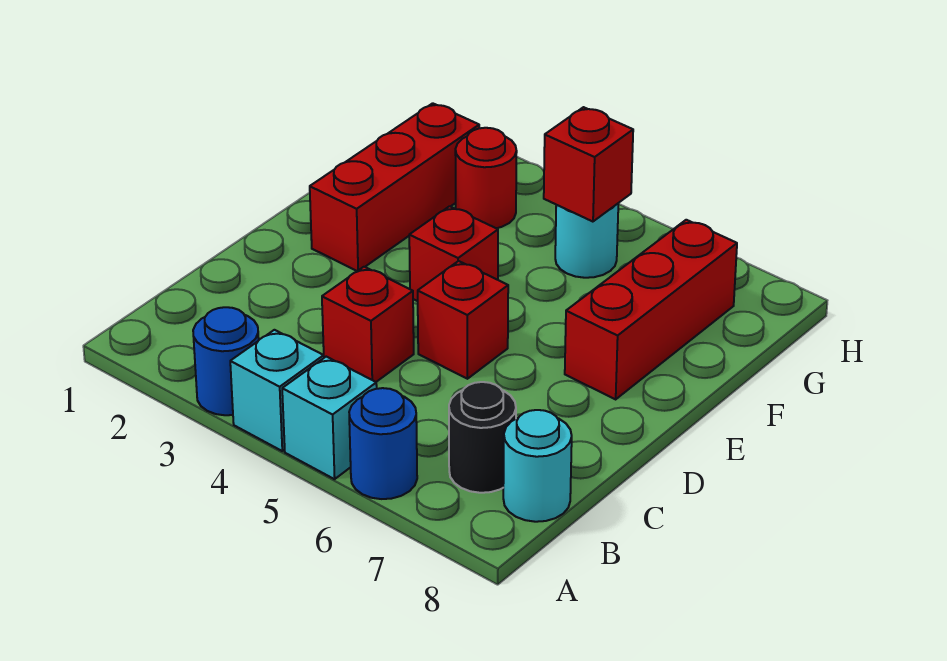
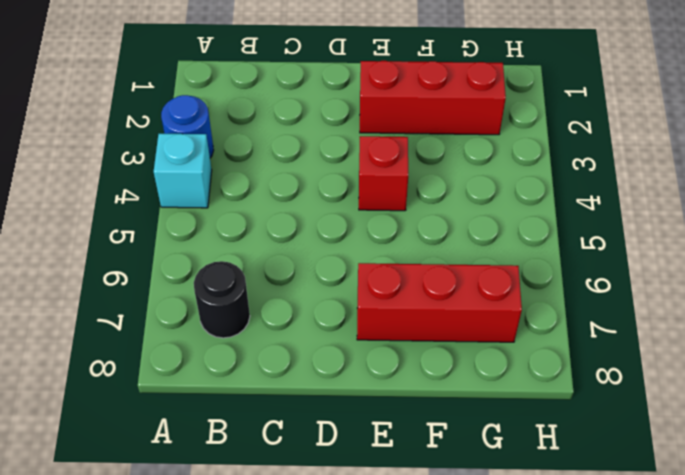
none -> cyan brick A5 level 1
none -> blue round brick A6 level 1
none -> cyan round brick B8 level 1

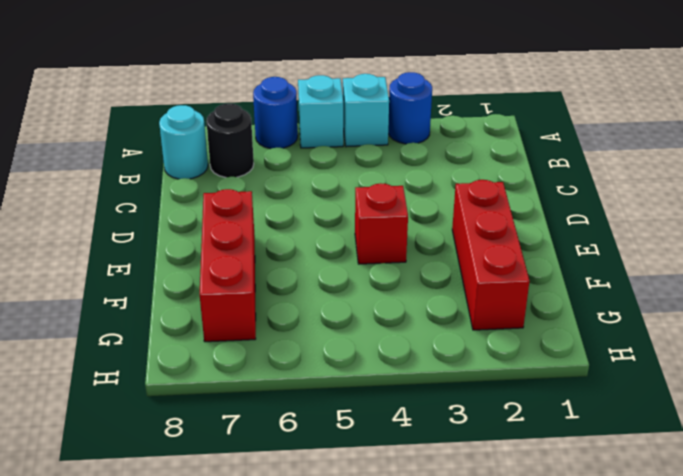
none -> red brick C4 level 1
none -> red brick D5 level 1
none -> red round brick G3 level 1

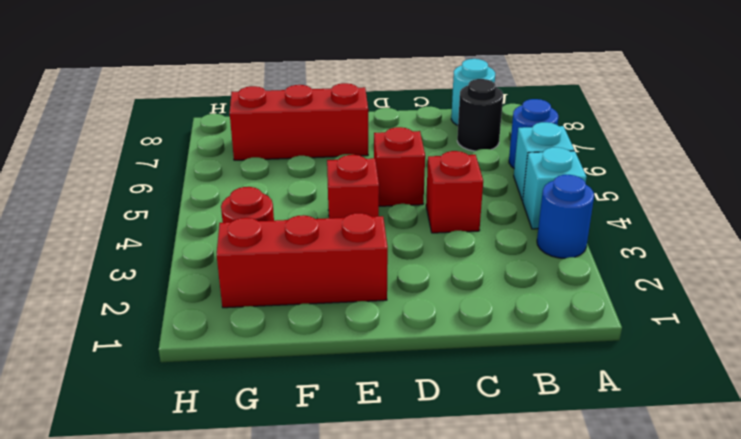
none -> cyan round brick G5 level 1
none -> red brick G5 level 2

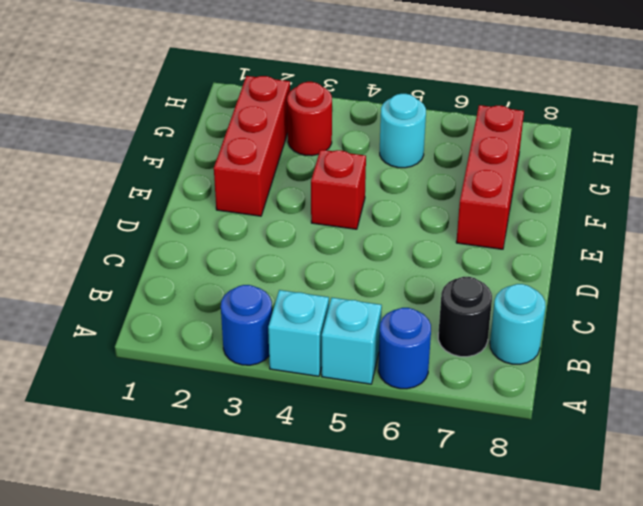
none -> red brick C4 level 1
none -> red brick D5 level 1
none -> red brick G5 level 2

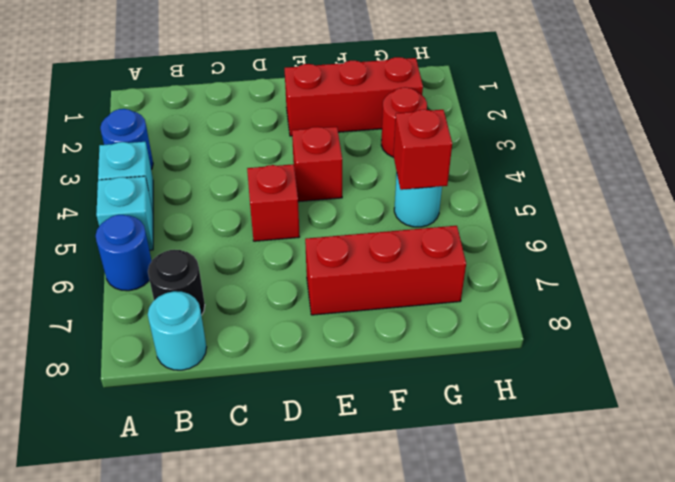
none -> red brick C4 level 1

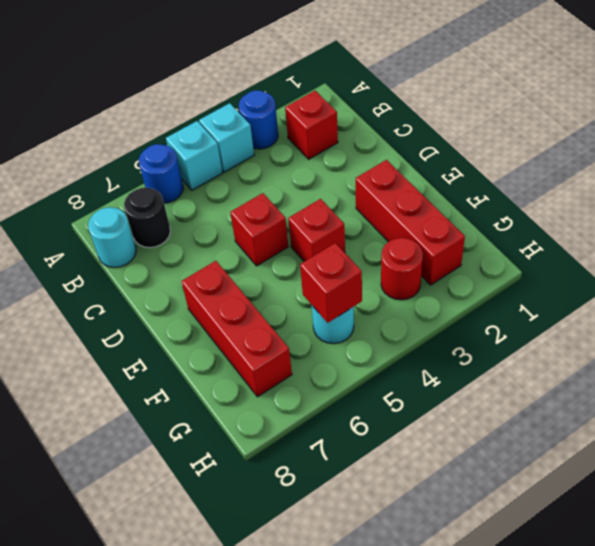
red brick B2 level 1 -> red brick C4 level 1

